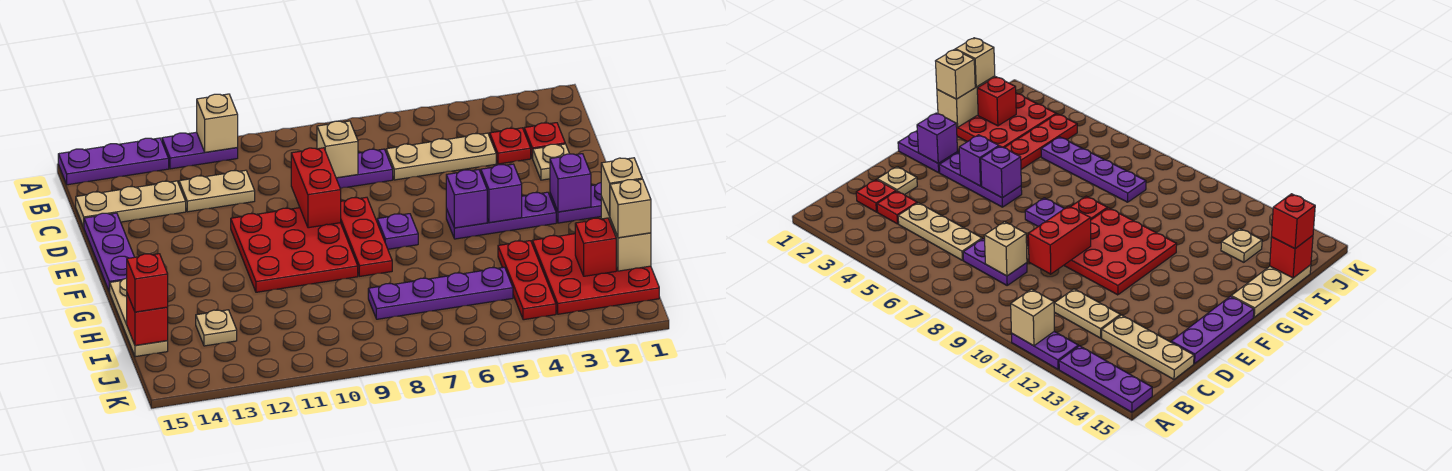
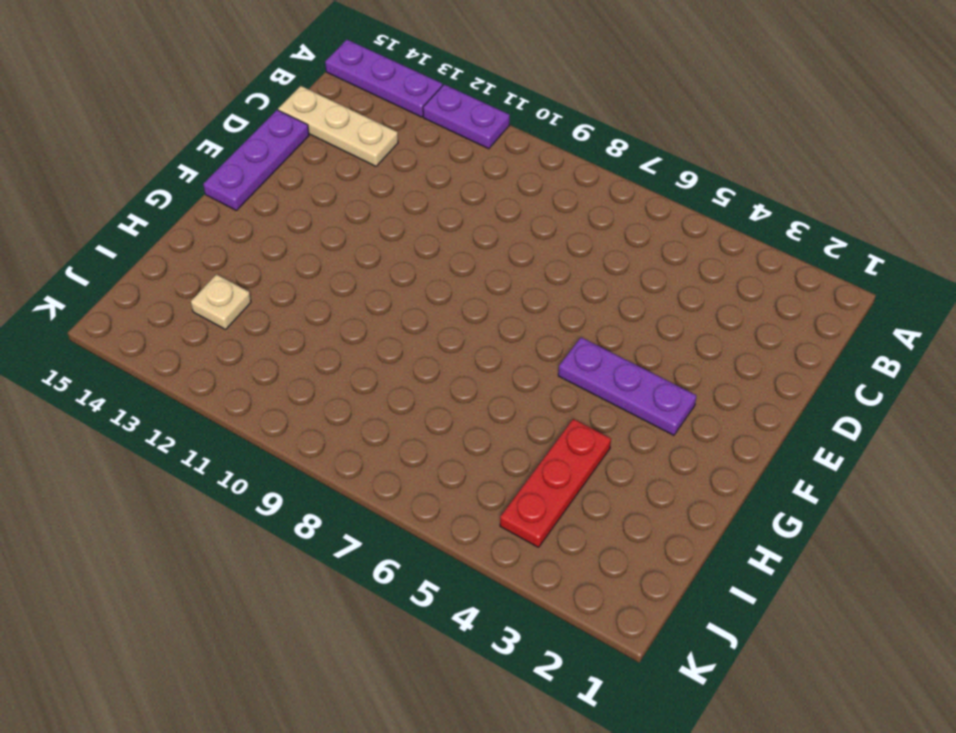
none -> red plate C2 level 1
none -> red plate C3 level 1
none -> tan plate C4:C6 level 1
none -> purple plate C7:C8 level 1

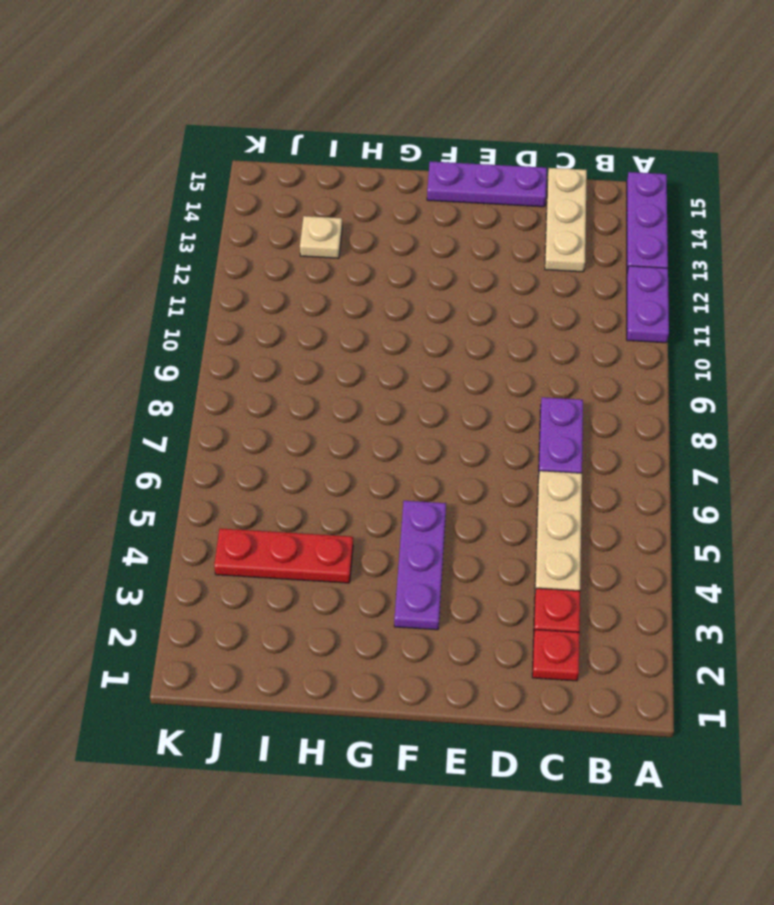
none -> tan plate C11:C12 level 1
none -> tan plate D2 level 1
none -> red plate E8:G8 level 1
none -> red plate E9:G11 level 1

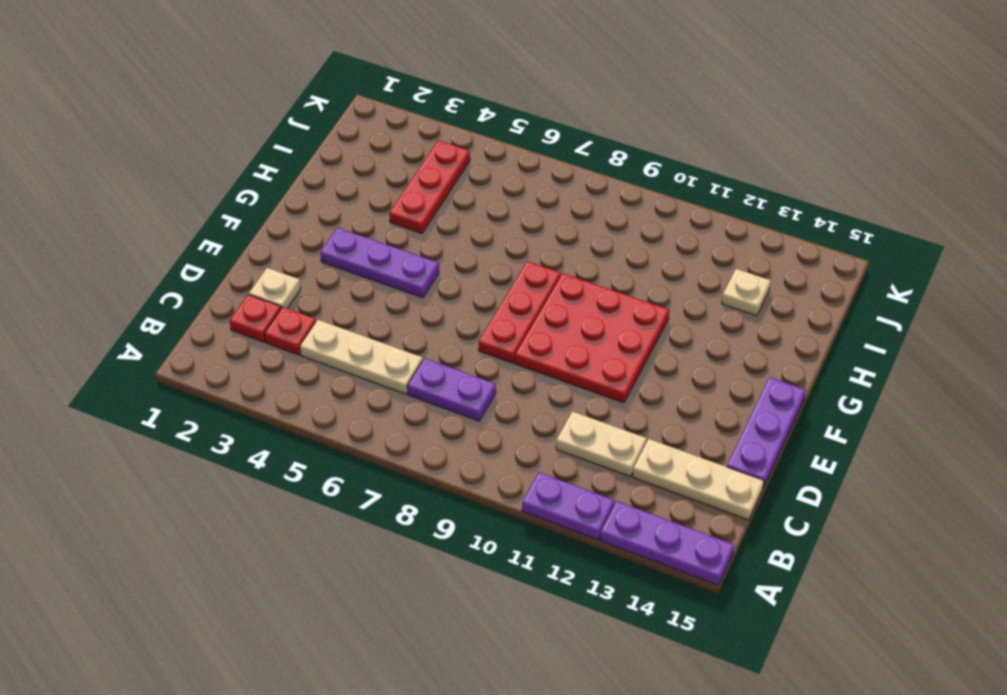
none -> purple plate F1:F2 level 1
none -> purple plate F7 level 1
none -> tan plate G15:I15 level 1
none -> red plate H1:J3 level 1

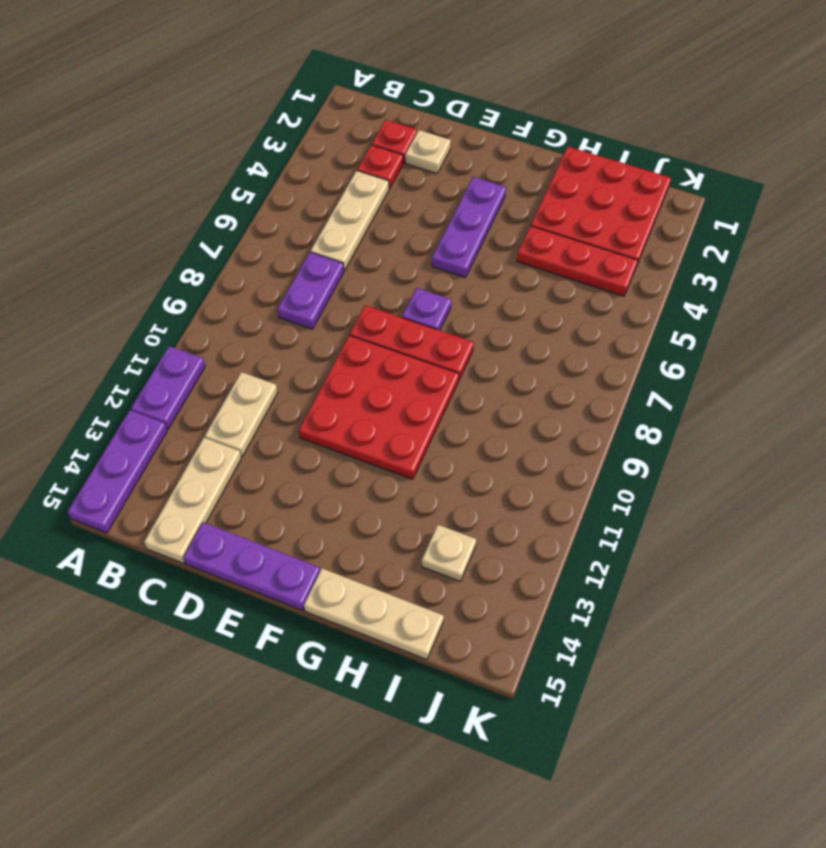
none -> purple plate F1:F2 level 1
none -> purple plate I5:I8 level 1
none -> tan brick A11 level 2
none -> tan brick C8 level 2

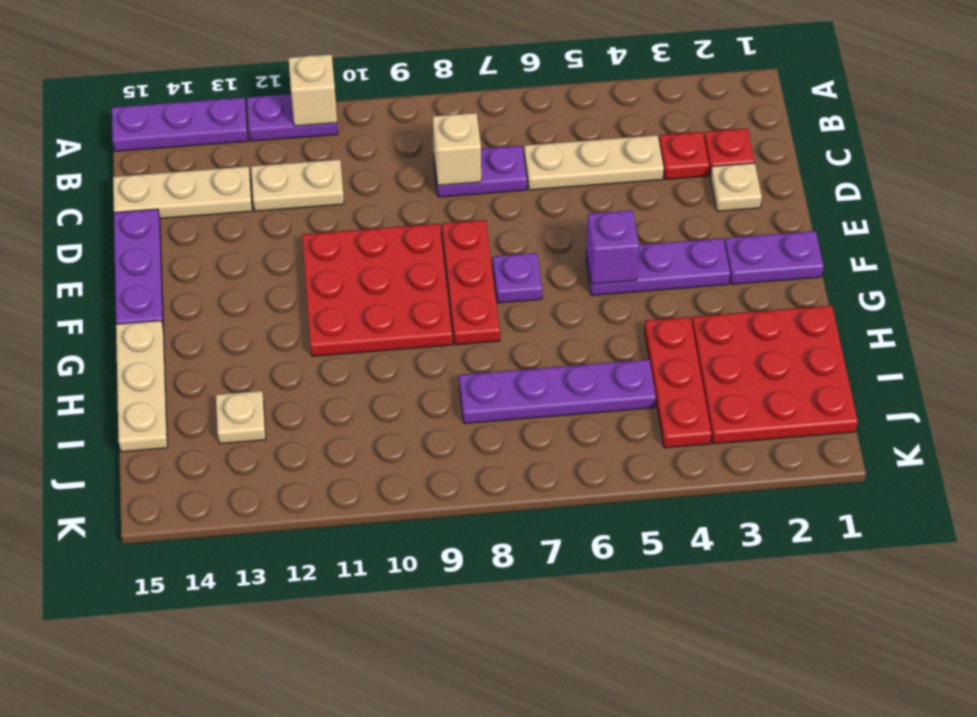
none -> red brick D9:E9 level 2
none -> purple brick F2 level 2
none -> purple brick F4 level 2
none -> tan brick H1:I1 level 2

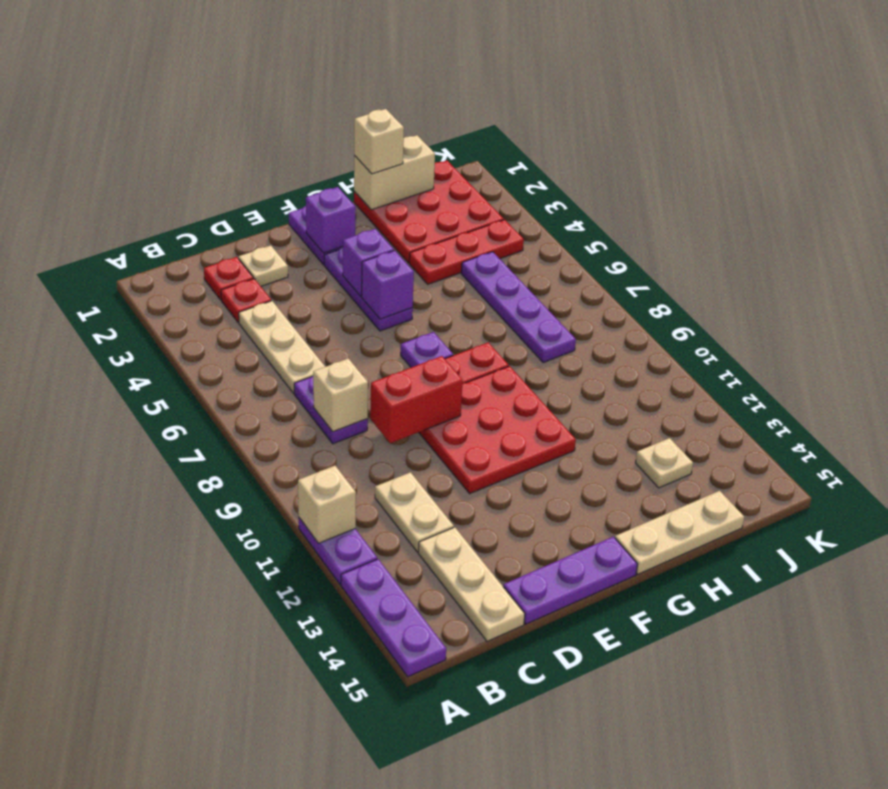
none -> red brick I2 level 2
none -> red brick I15 level 2
none -> tan brick I1 level 3
none -> red brick I15 level 3

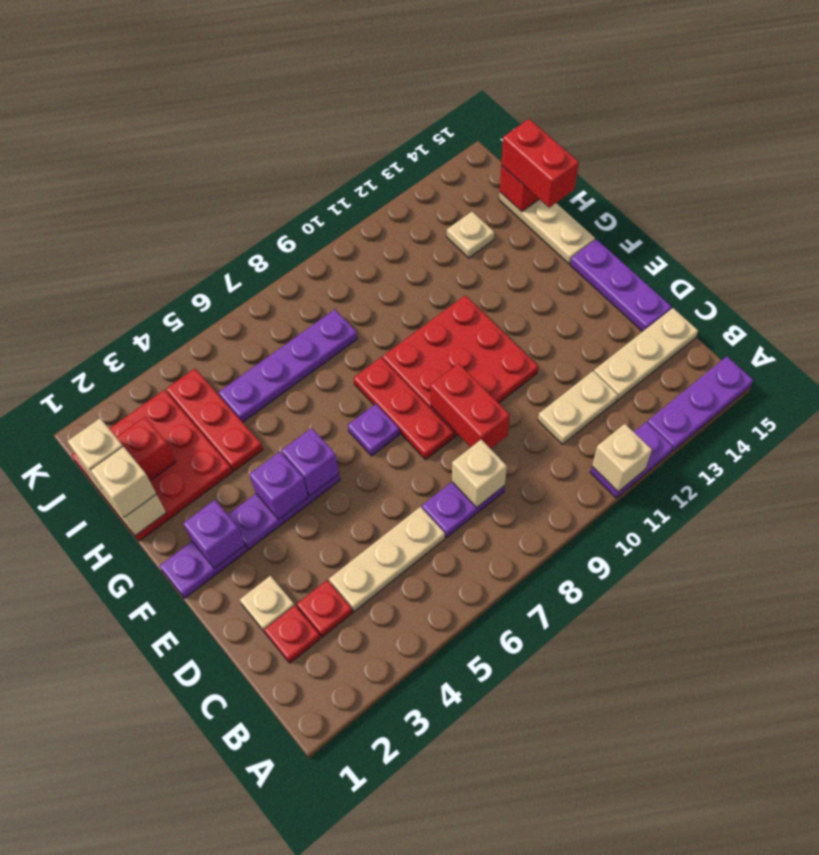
red brick H15:I15 level 3 -> red brick I15 level 3

